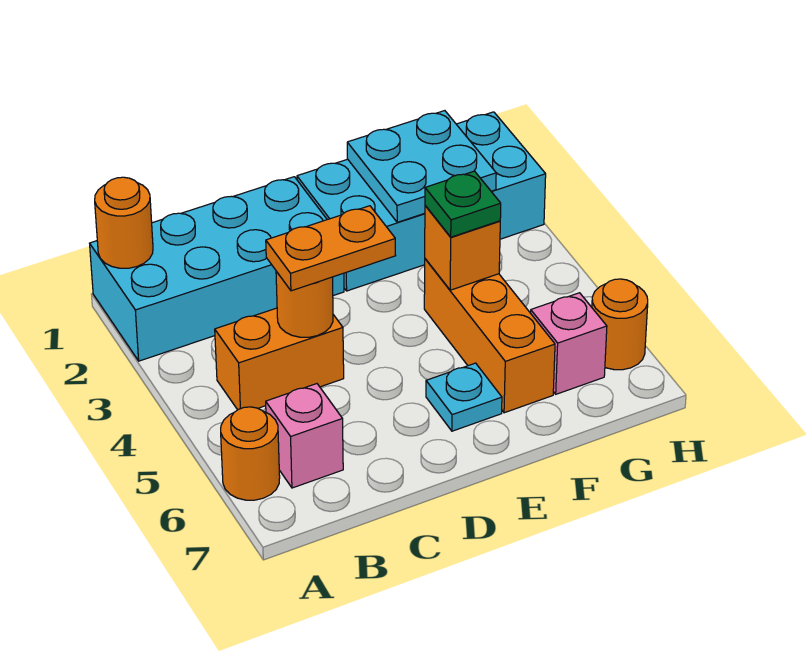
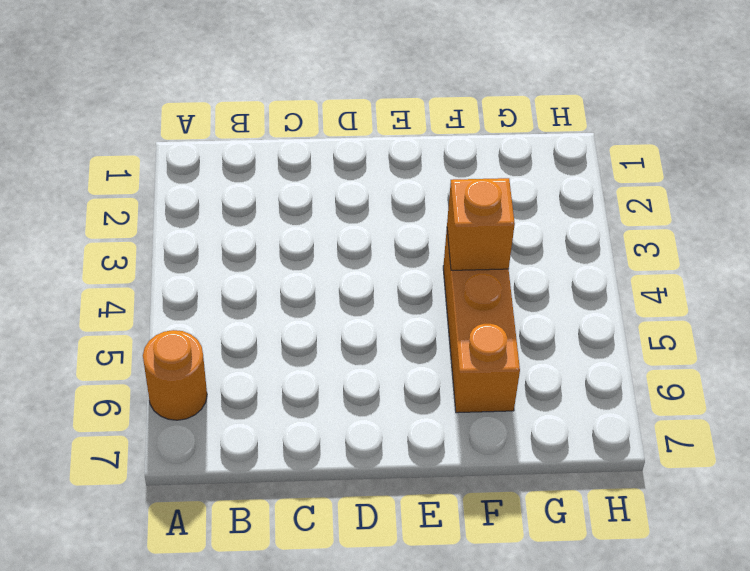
none -> cyan brick A1:D2 level 1
none -> orange brick B4:C4 level 1
none -> pink brick B6 level 1

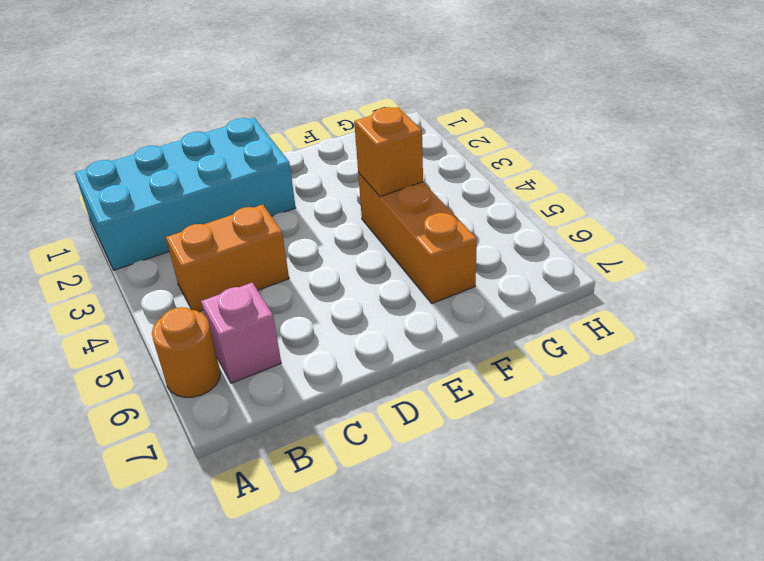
none -> cyan brick E1:H2 level 1
none -> cyan plate E6 level 1
none -> pink brick G6 level 1

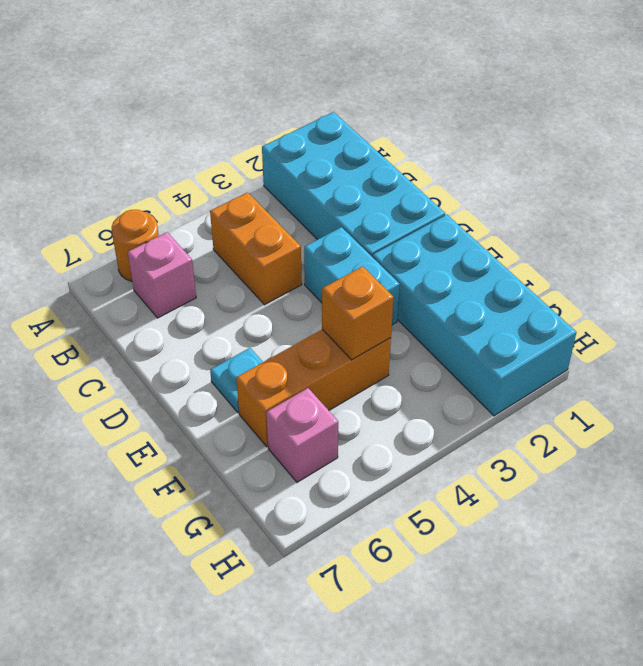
cyan brick D3:E3 level 1 -> none
none -> orange round brick H6 level 1
none -> orange round brick A1 level 2
none -> orange round brick C4 level 2

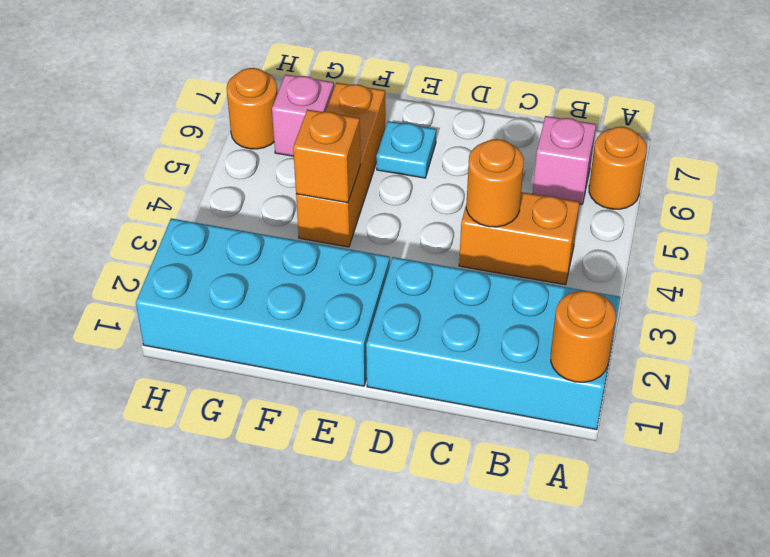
none -> cyan plate F1:G2 level 2
none -> orange plate C4:D4 level 3
none -> green plate F4 level 3

